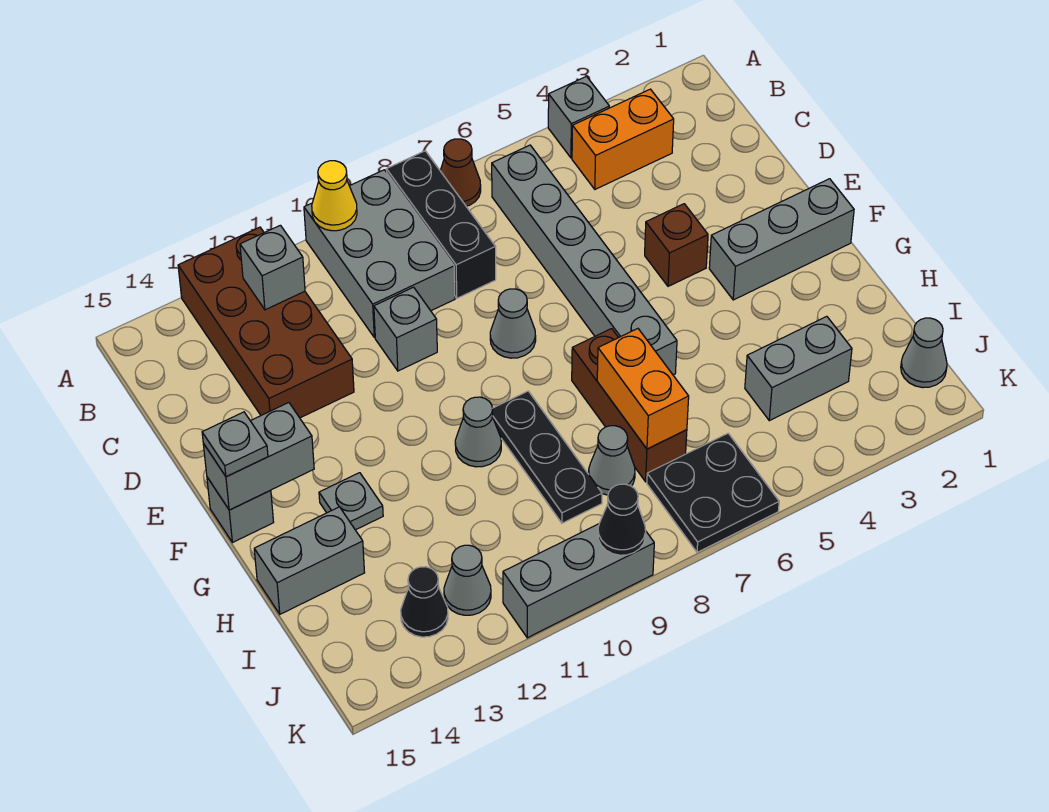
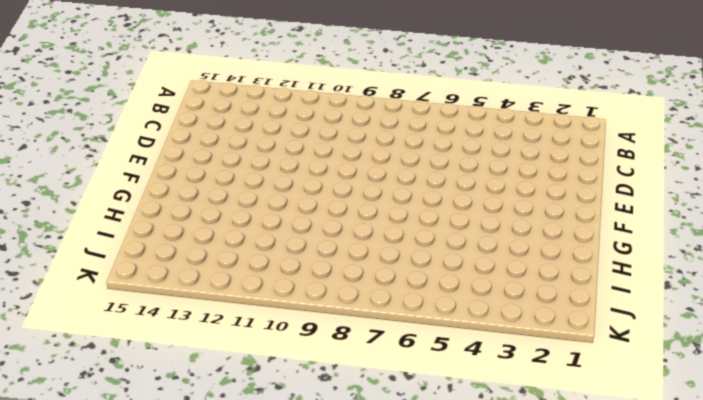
none -> grey brick A4 level 1
none -> brown cone A7 level 1
none -> black brick A8:C8 level 1
none -> grey brick A9:C10 level 1

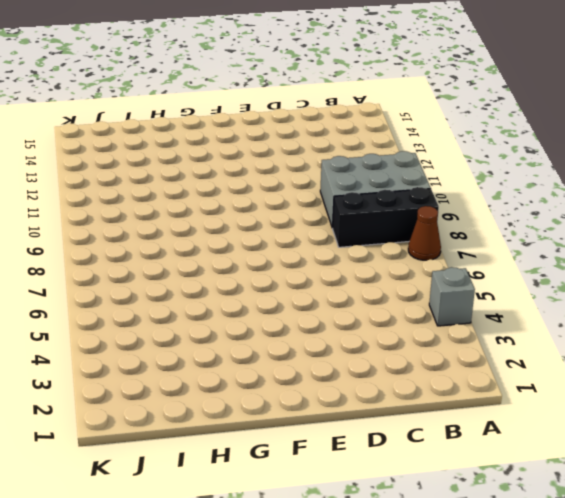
none -> brown brick A12:D13 level 1
none -> orange brick B3:B4 level 1
none -> grey brick B6:G6 level 1
none -> grey brick D10 level 1

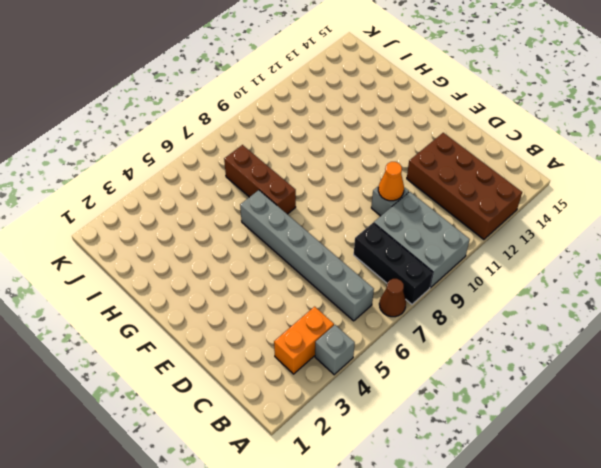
orange cone D10 level 2 -> none
none -> brown brick E4 level 1
none -> grey cone E8 level 1
none -> grey brick F1:F3 level 1
none -> grey brick F15 level 1

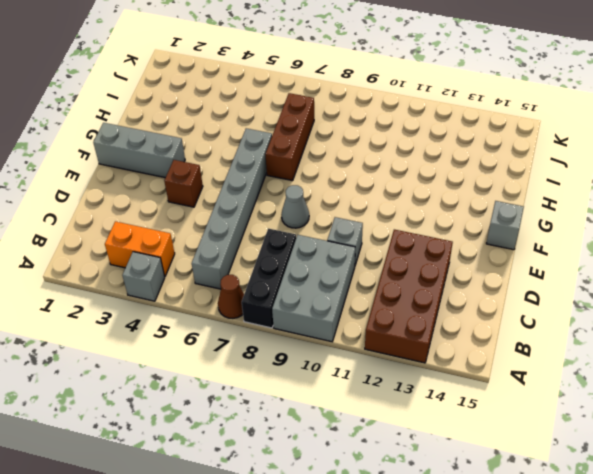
none -> black plate G9:I9 level 1
none -> grey cone G10 level 1
none -> grey plate G13 level 1
none -> grey brick H14:H15 level 1

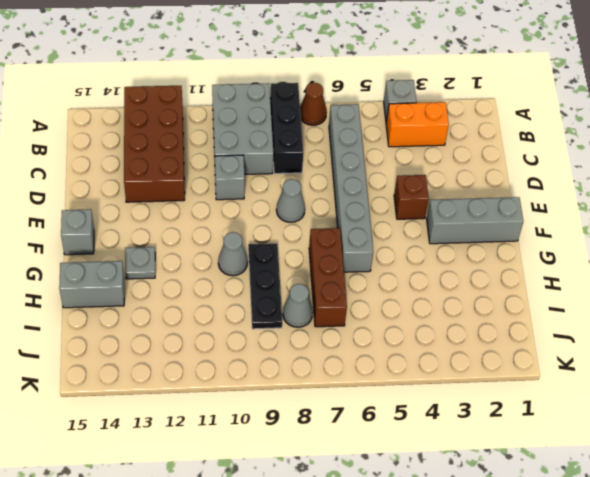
none -> grey brick I3:I4 level 1
none -> grey cone J1 level 1
none -> black plate J6:K7 level 1
none -> grey cone J12 level 1

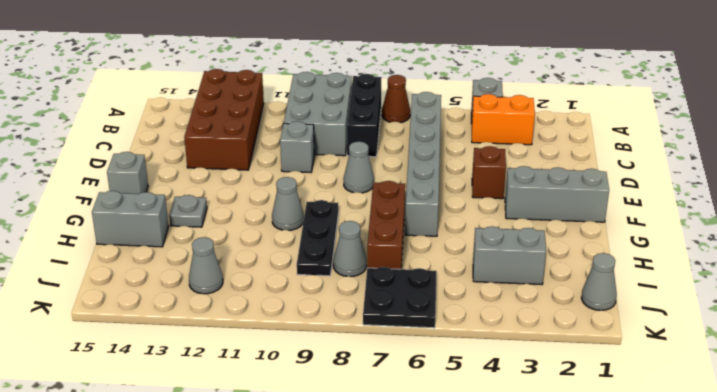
none -> black cone J13 level 1
none -> grey brick K9:K11 level 1
none -> yellow cone A10 level 2
none -> grey brick B12 level 2

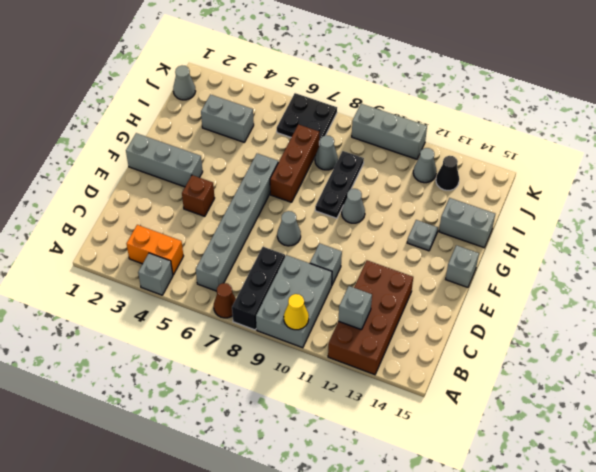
none -> grey brick F14:F15 level 2
none -> orange brick H7:I7 level 2
none -> black cone K9 level 2
none -> grey plate F15 level 3

